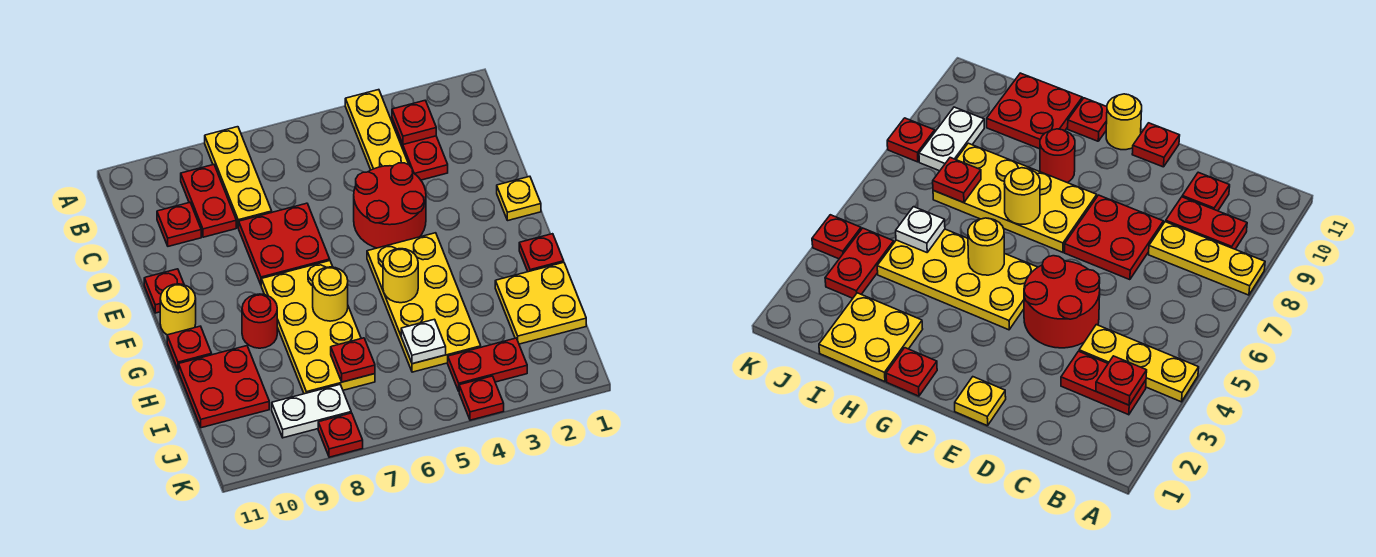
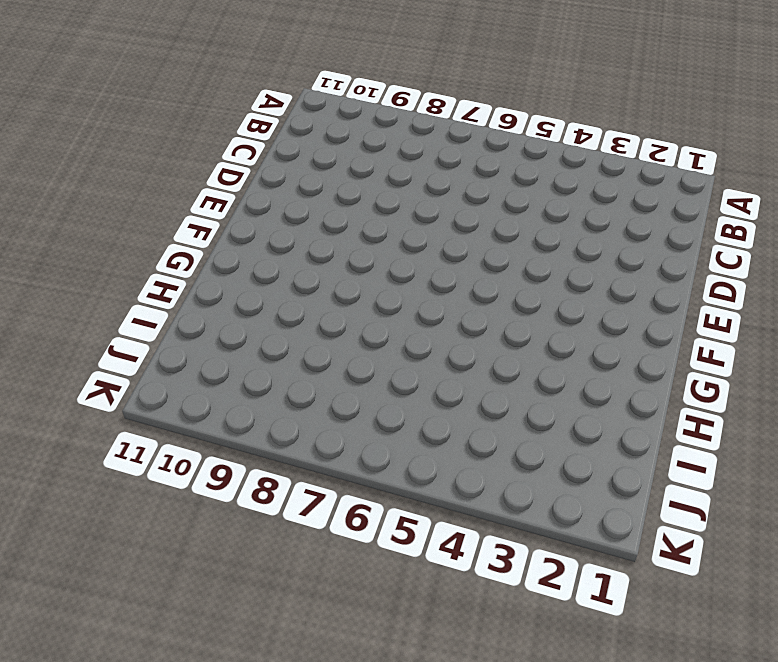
none -> yellow plate A4:C4 level 1
none -> yellow plate A8:C8 level 1
none -> red plate B3:C3 level 1

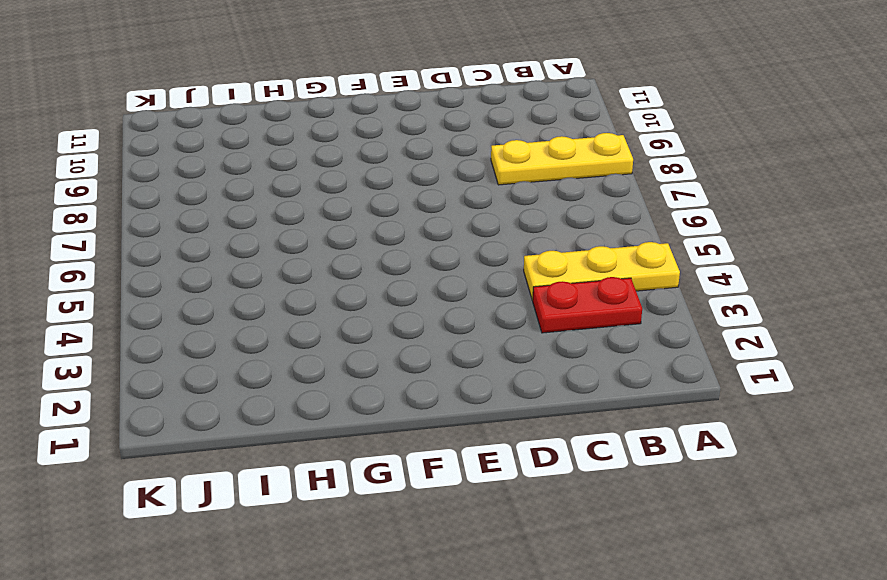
none -> red plate B9:C9 level 1
none -> red plate C10 level 1
none -> red round brick D4:E5 level 1

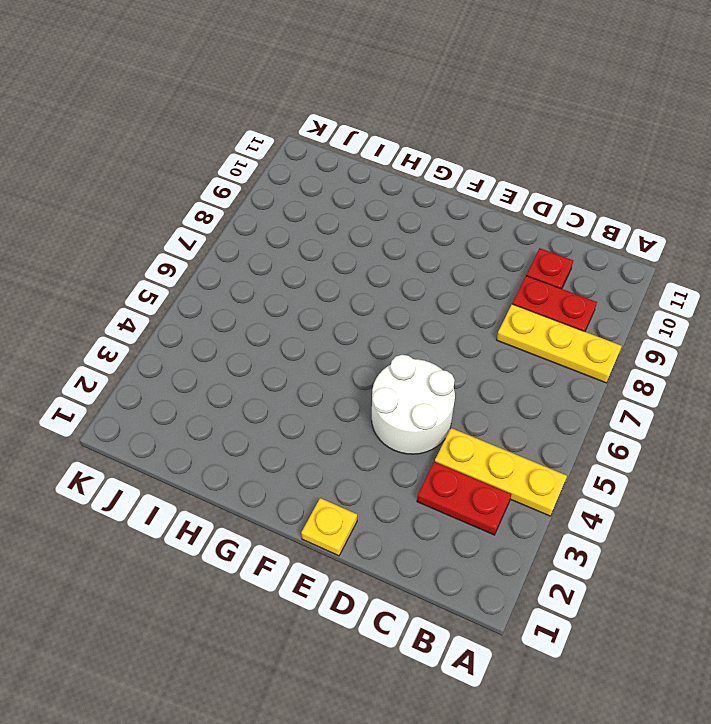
white round brick D4:E5 level 1 -> red round brick D4:E5 level 1
none -> red plate D7:E8 level 1
none -> red plate E11 level 1
none -> yellow plate F4:I5 level 1

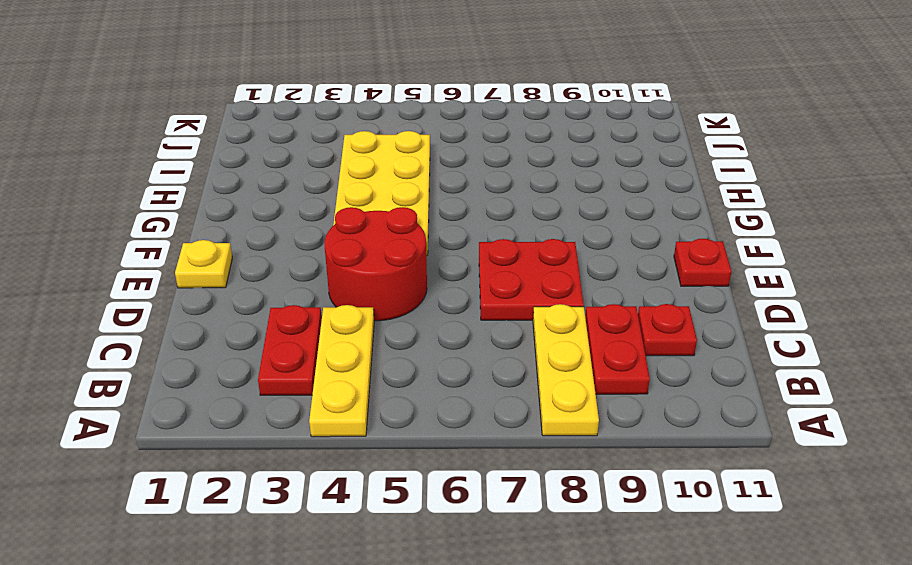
none -> yellow plate F7:I8 level 1
none -> yellow round brick F11 level 1
none -> red plate G1 level 1

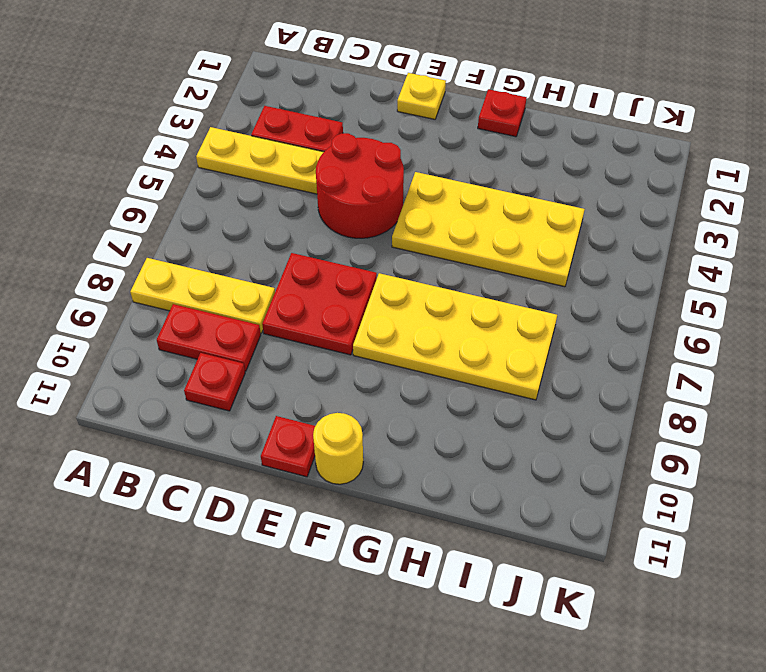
none -> red round brick G9 level 1
none -> red plate G11 level 1
none -> yellow plate H1:I2 level 1

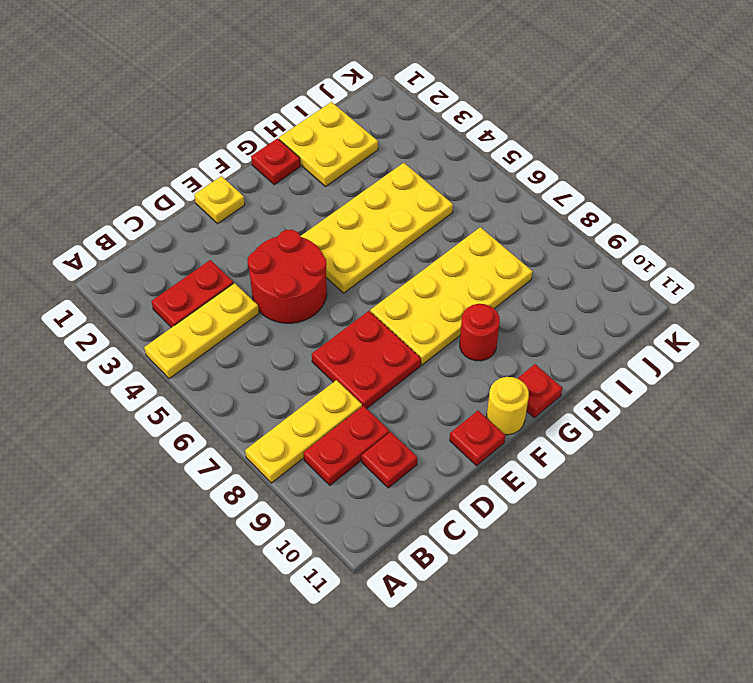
none -> red plate H10:I11 level 1
none -> red plate J3:J4 level 1
none -> white plate J8:J9 level 1

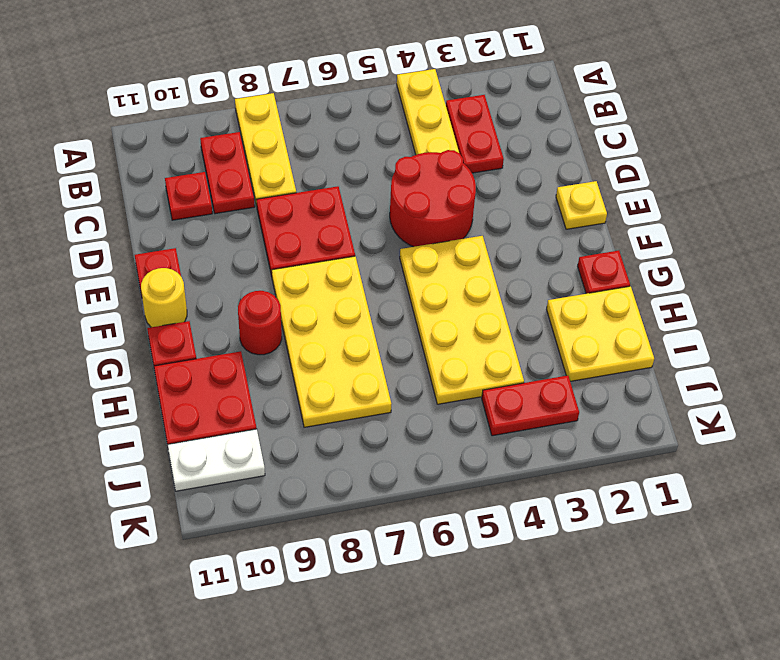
white plate J10:J11 level 1 -> white plate J8:J9 level 1
none -> red plate K4 level 1
none -> red plate K8 level 1
none -> red plate B3 level 2

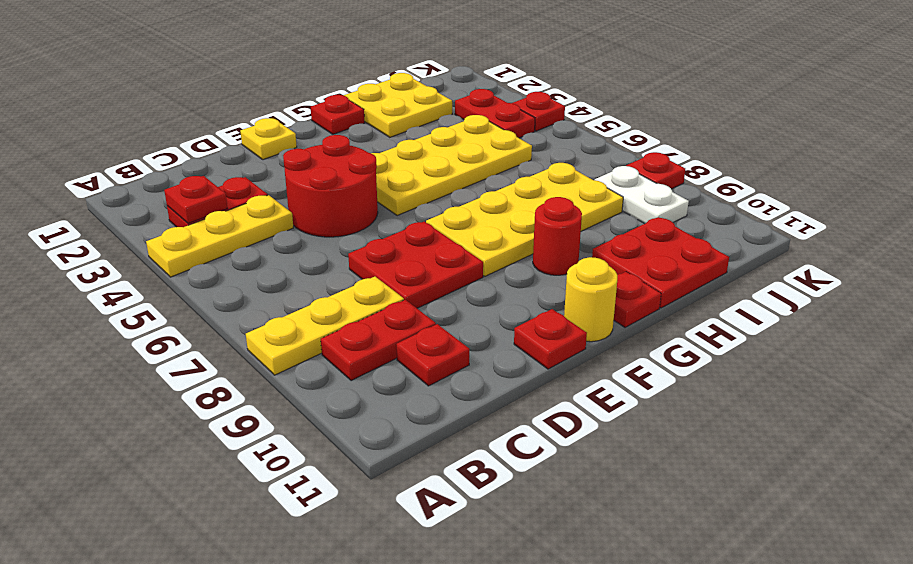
none -> yellow round brick G5 level 2
none -> yellow round brick G7 level 2
none -> white plate I5 level 2

